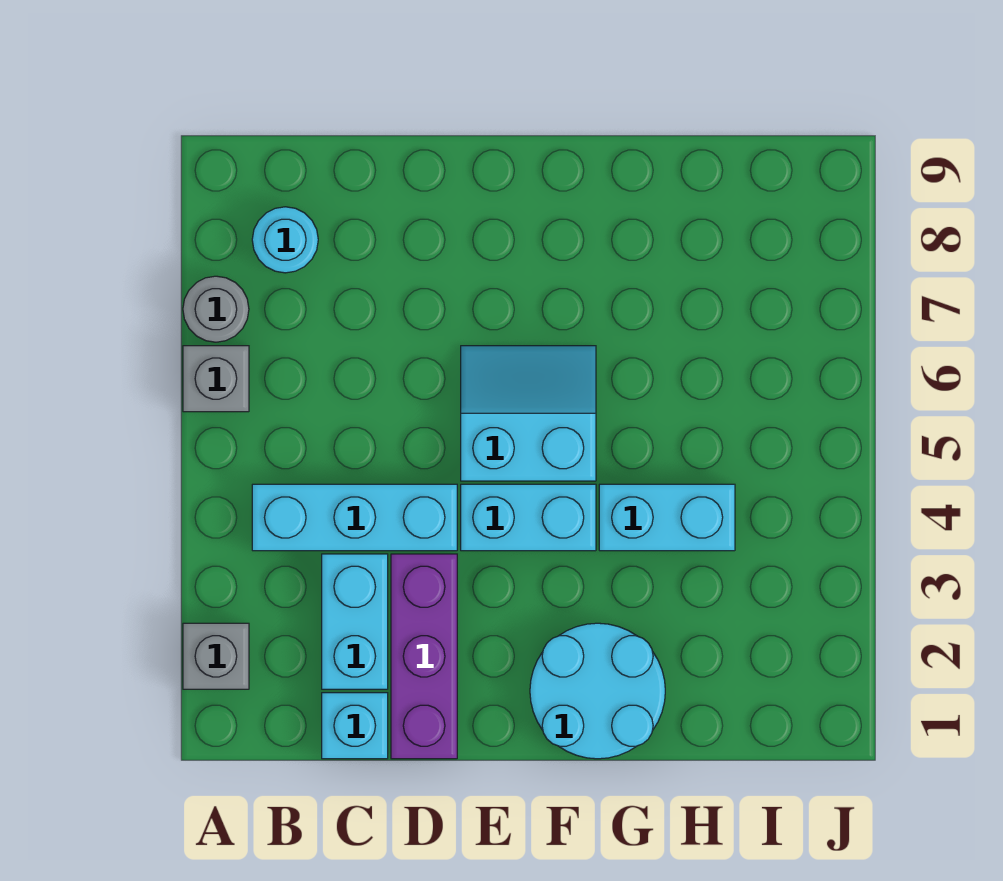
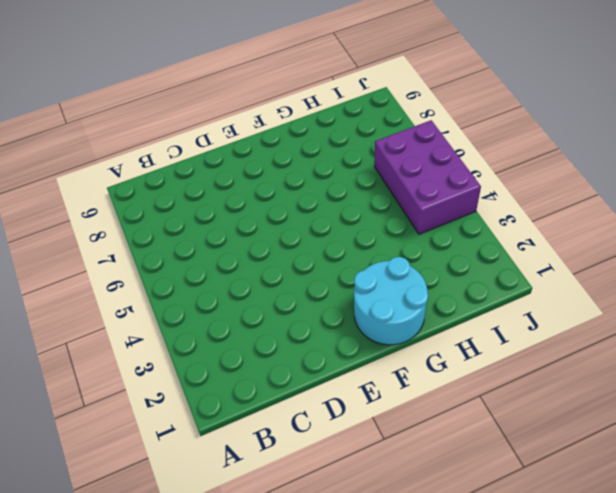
purple brick I4:J6 level 1 -> none
none -> grey brick A2 level 1
none -> grey brick A6 level 1
none -> grey round brick A7 level 1

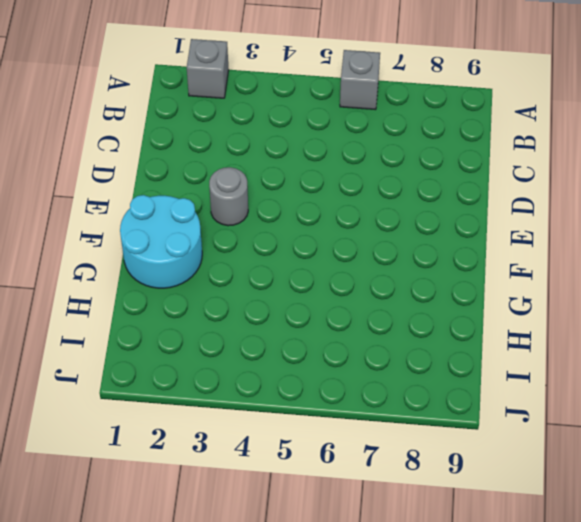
grey round brick E3 level 1 -> grey round brick A7 level 1
none -> cyan brick B4:D4 level 1
none -> cyan round brick B8 level 1
none -> cyan brick C1 level 1

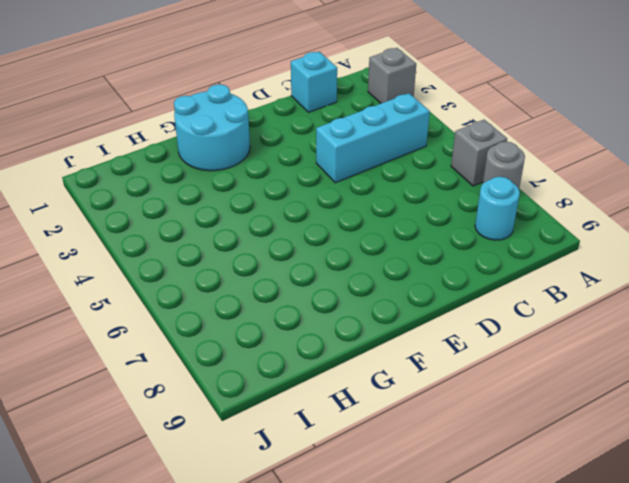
none -> cyan brick C2:C3 level 1
none -> purple brick D1:D3 level 1
none -> cyan brick E4:F4 level 1

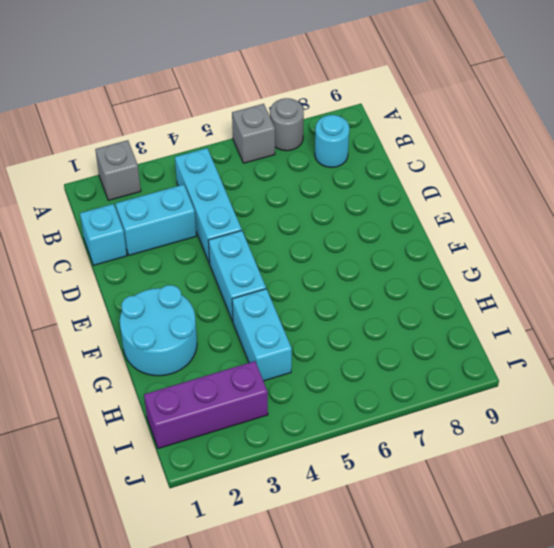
purple brick I1:I3 level 1 -> purple brick D1:D3 level 1
none -> cyan slope E5:F6 level 1 top 5

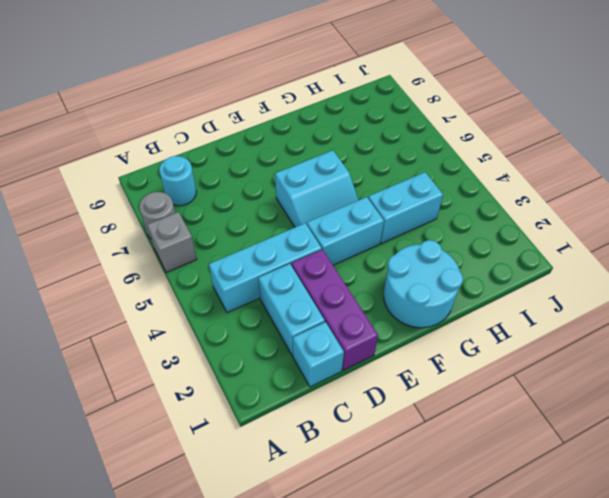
cyan slope E5:F6 level 1 top 6 -> cyan slope E5:F6 level 1 top 5
none -> grey brick A2 level 1

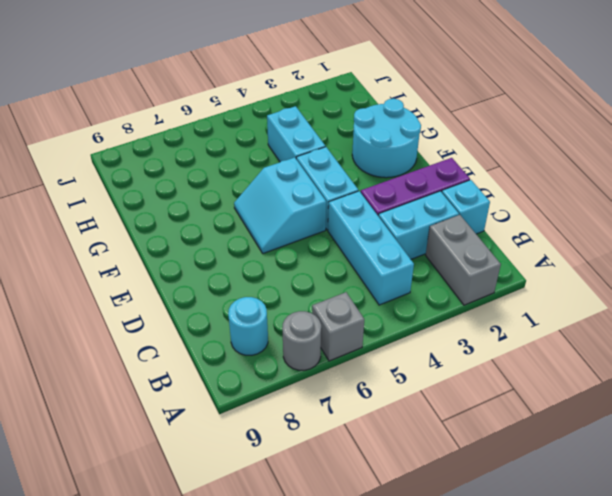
grey brick A2:B2 level 1 -> grey brick A2 level 1

